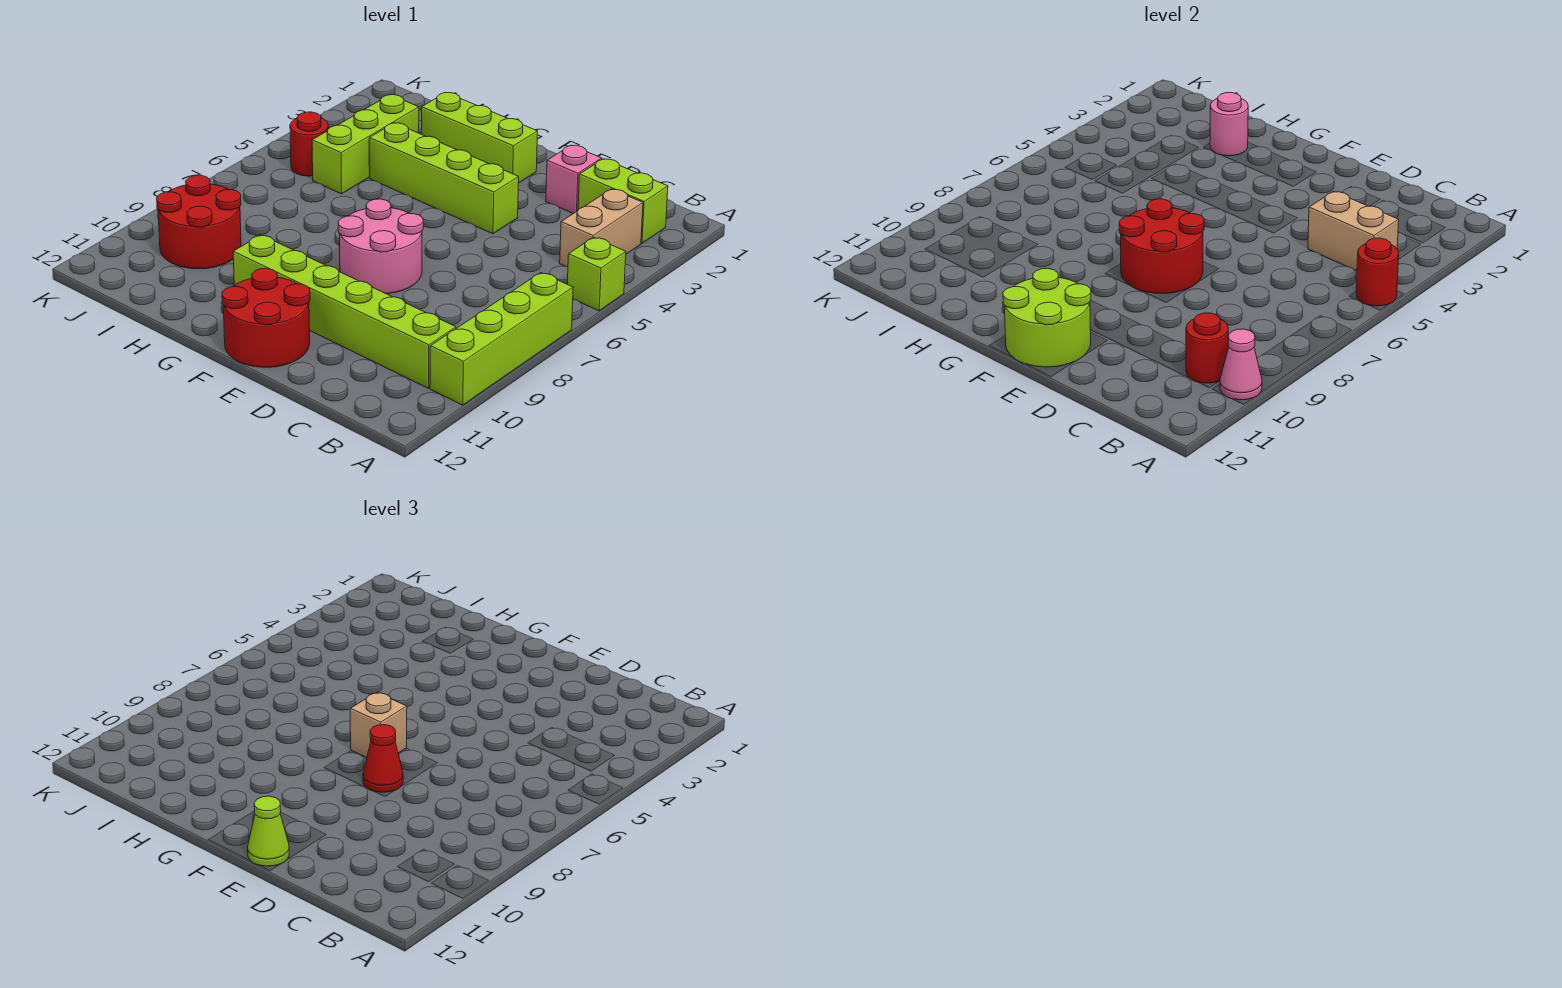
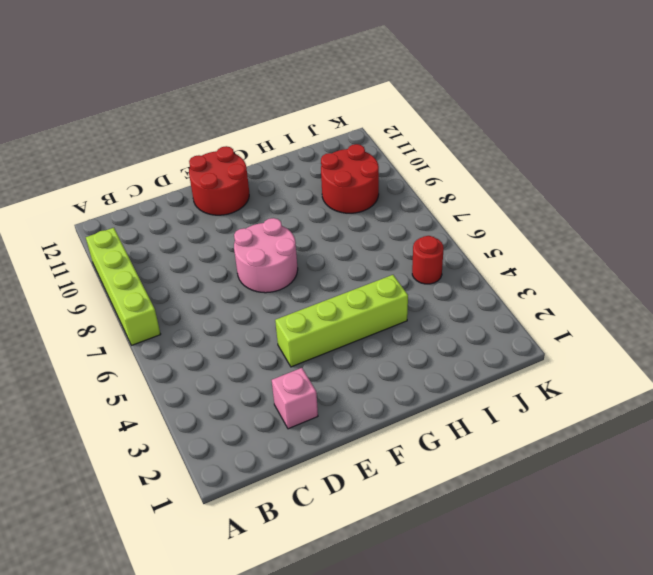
none -> lime brick A5 level 1
none -> lime brick B2:C2 level 1
none -> tan brick B3:B4 level 1

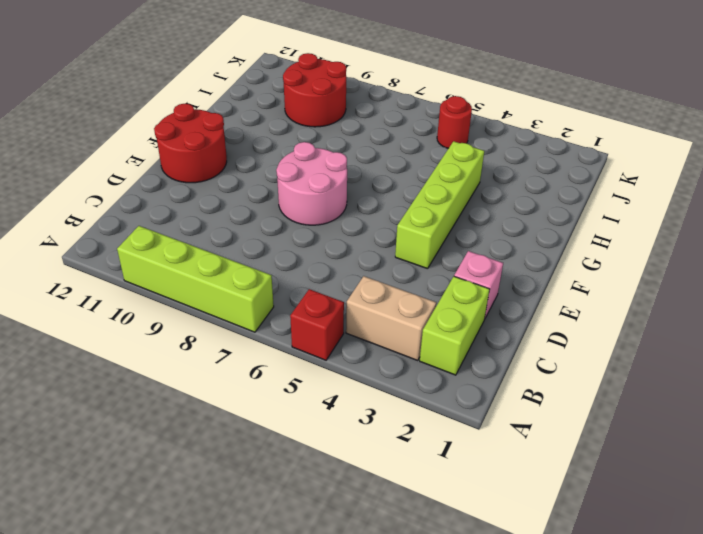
red brick A5 level 1 -> lime brick A5 level 1
none -> lime brick B10:G10 level 1
none -> lime brick F2:H2 level 1
none -> lime brick I3:I5 level 1

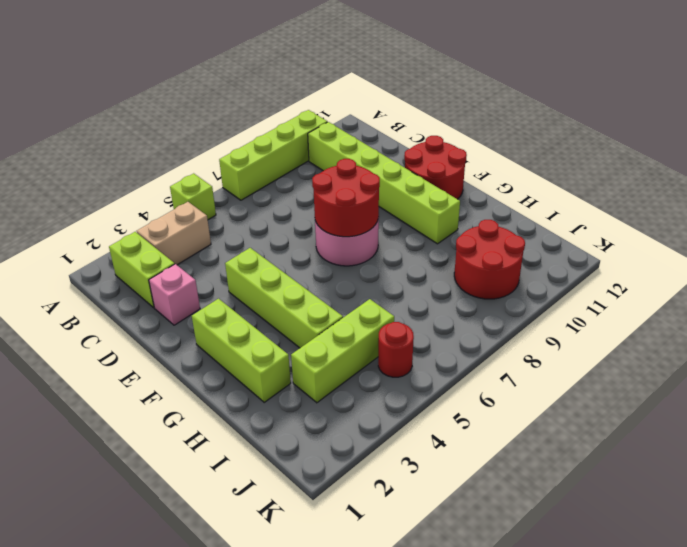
none -> red round brick A5 level 2
none -> pink cone A10 level 2
none -> tan brick B4:C4 level 2

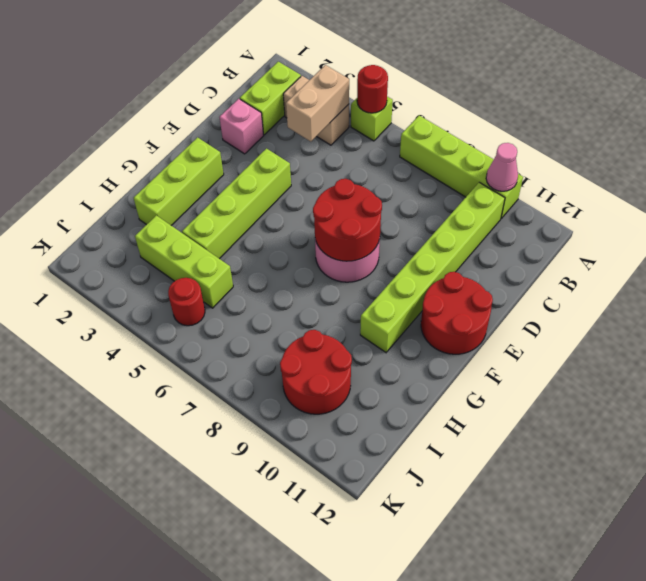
none -> red round brick B10 level 2
none -> lime round brick E11:F12 level 2
none -> pink round brick H2 level 2

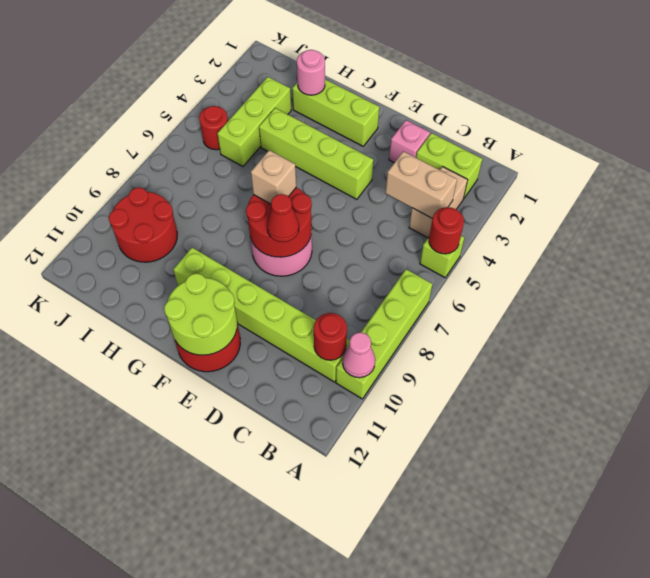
none -> lime cone E12 level 3

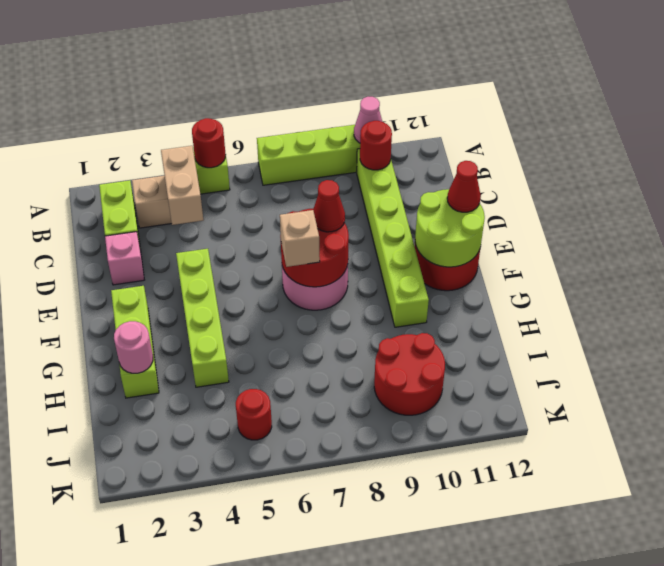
red cone E12 level 3 -> lime cone E12 level 3
none -> lime brick I3:I5 level 1

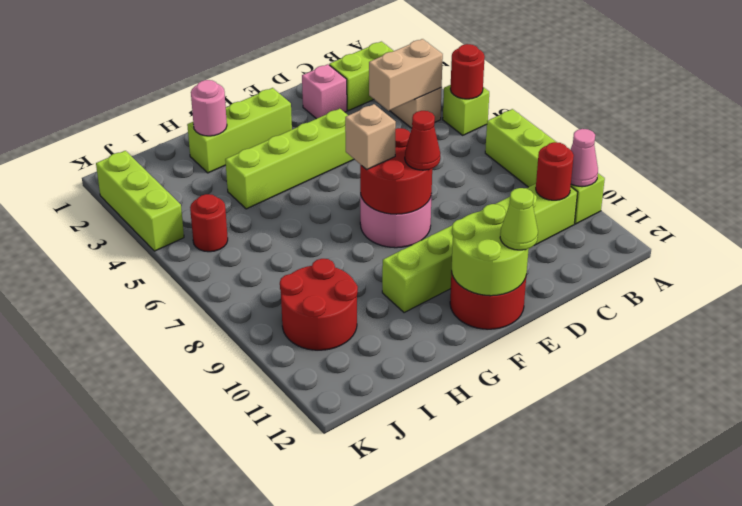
lime brick K2:K4 level 1 -> lime brick I3:I5 level 1

